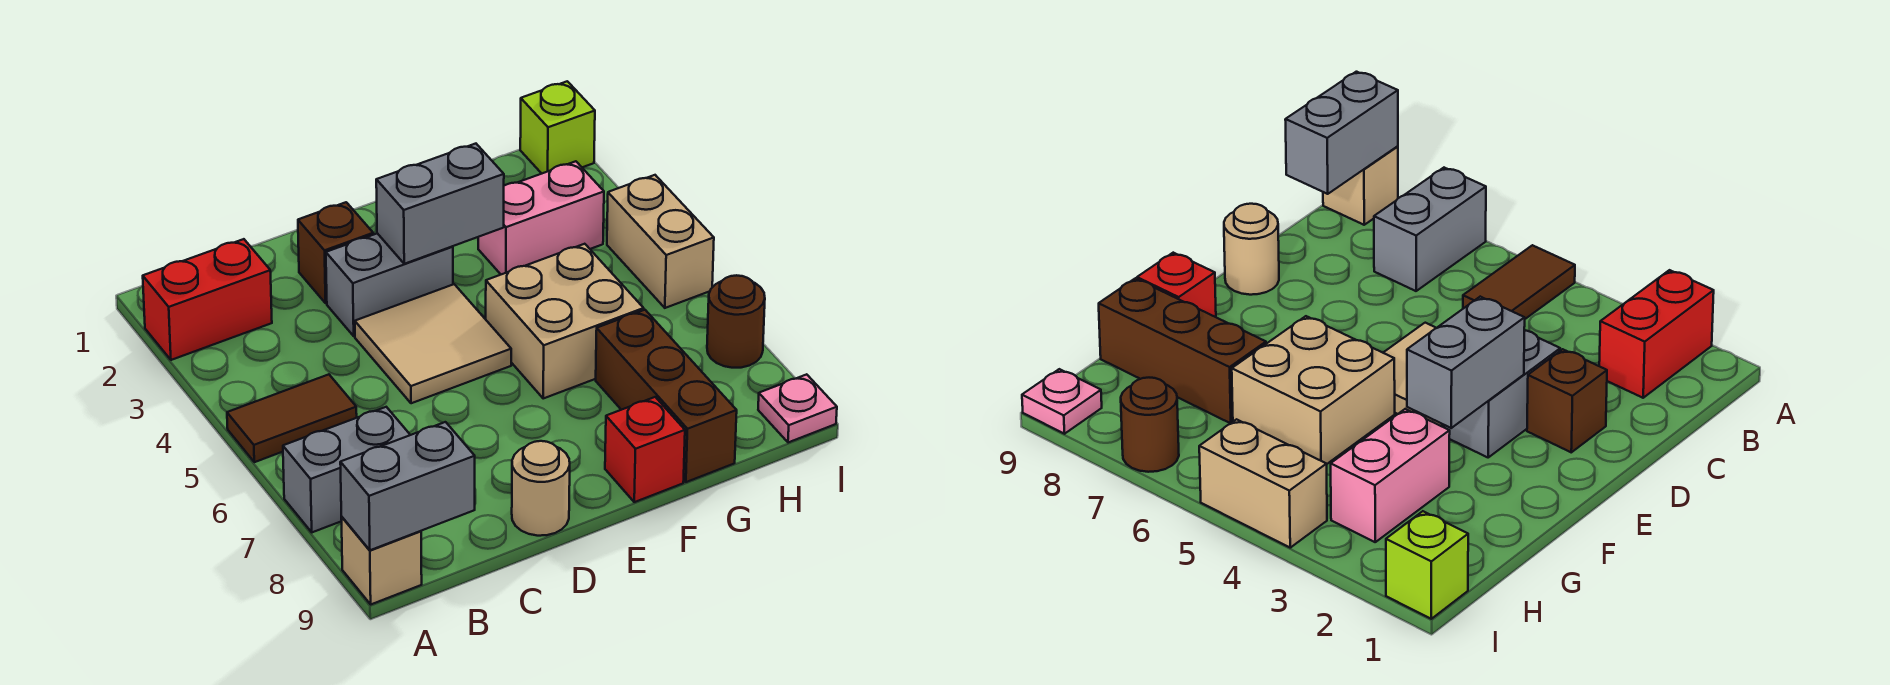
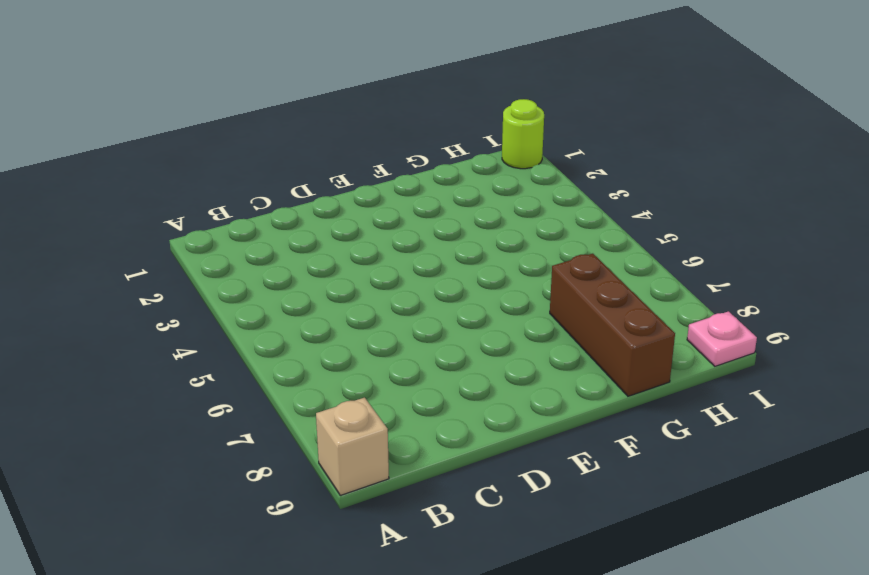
lime round brick I1 level 1 -> lime brick I1 level 1
none -> red brick A2:B2 level 1
none -> brown tile A5:B5 level 1
none -> grey brick A7:B7 level 1

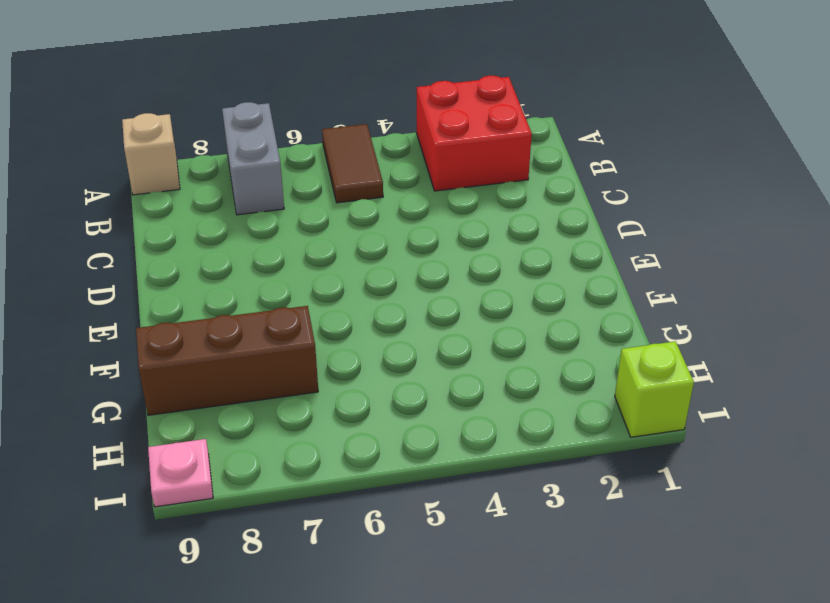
red brick A2:B3 level 1 -> red brick A2:B2 level 1
none -> brown brick D2 level 1
none -> grey brick D3:E3 level 1
none -> tan tile D4:E5 level 1

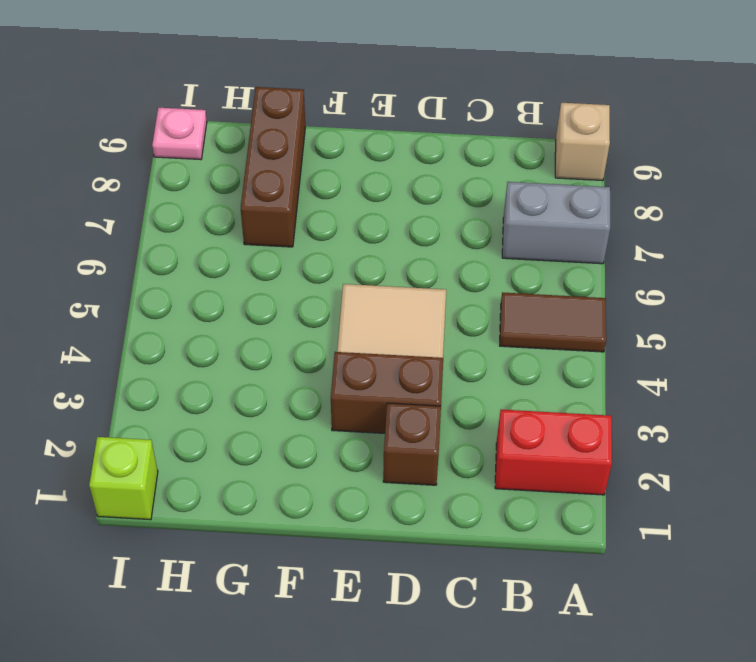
brown brick D3:E3 level 1 -> grey brick D3:E3 level 1
none -> tan round brick D9 level 1
none -> tan brick F5:G6 level 1
none -> red brick F9 level 1

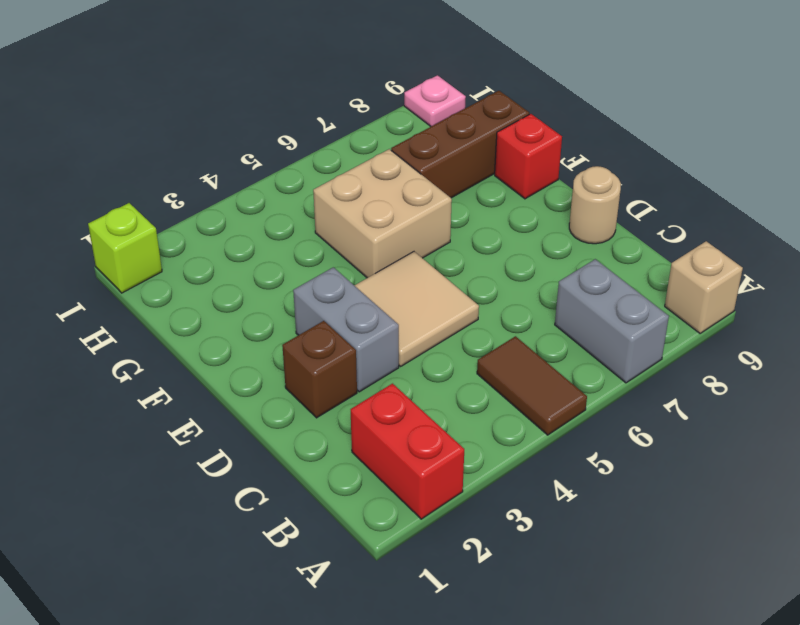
none -> pink brick G3:H3 level 1
none -> tan brick I4:I5 level 1
none -> brown round brick I7 level 1

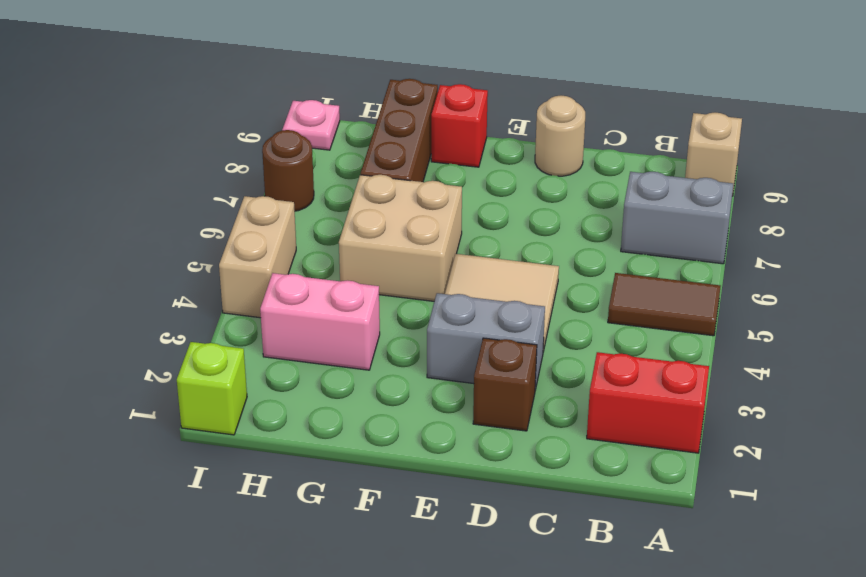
none -> grey brick A9:B9 level 2
none -> grey brick E3:F3 level 2

